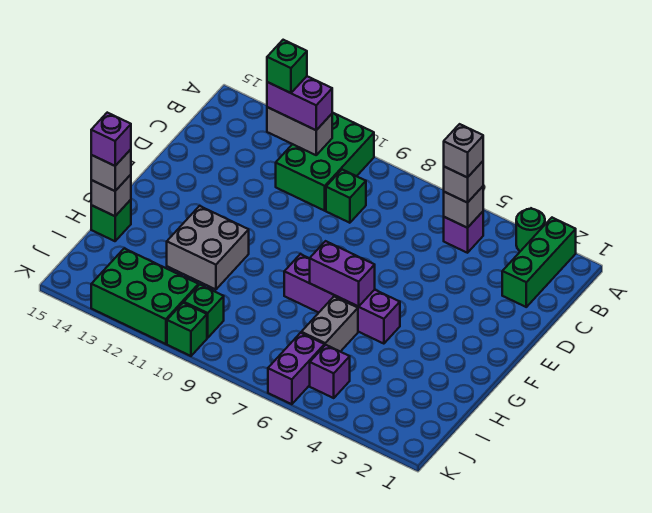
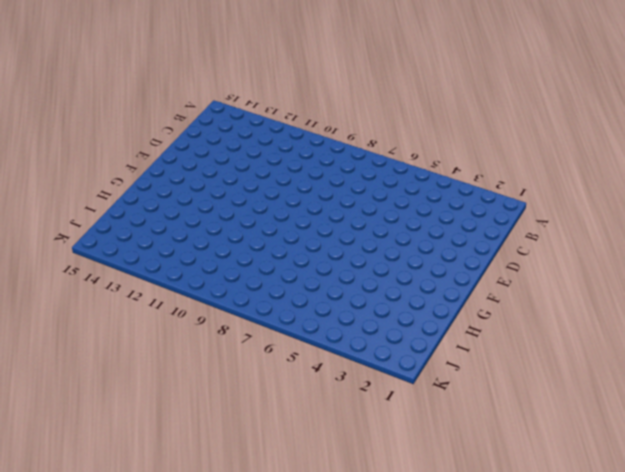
none -> green brick A2:C2 level 1
none -> green round brick A3 level 1
none -> green brick A10:C11 level 1

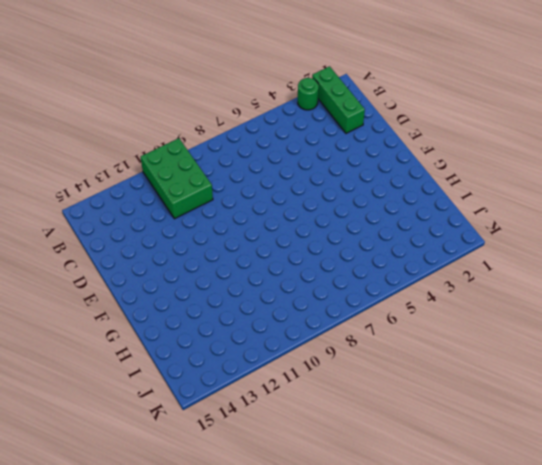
none -> purple brick B5 level 1
none -> green brick C9 level 1
none -> purple brick G5:G8 level 1

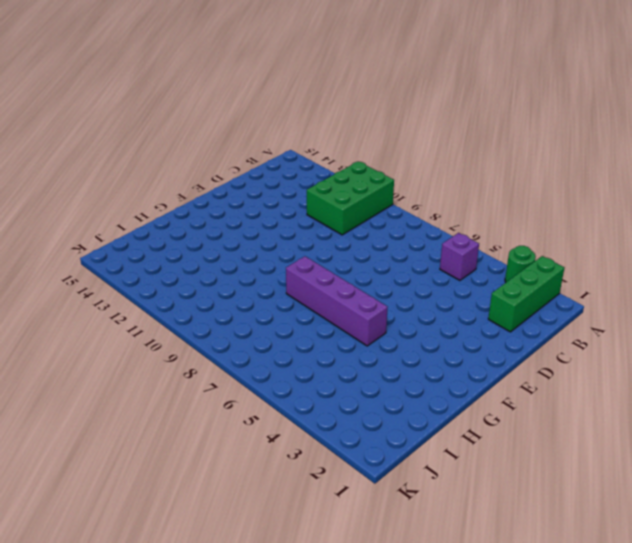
none -> green brick C9 level 1
none -> grey brick G11:H12 level 1
none -> grey brick H6:I6 level 1

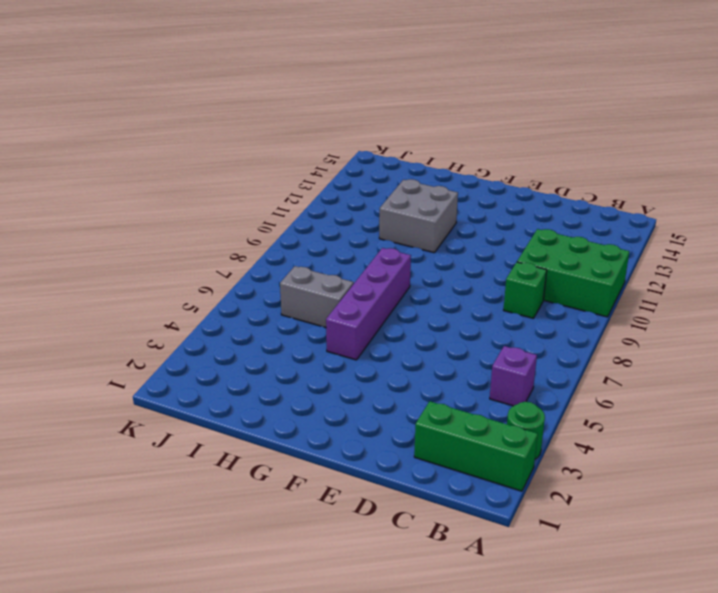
none -> green brick H15 level 1
none -> purple brick J5 level 1
none -> purple brick J6:K6 level 1

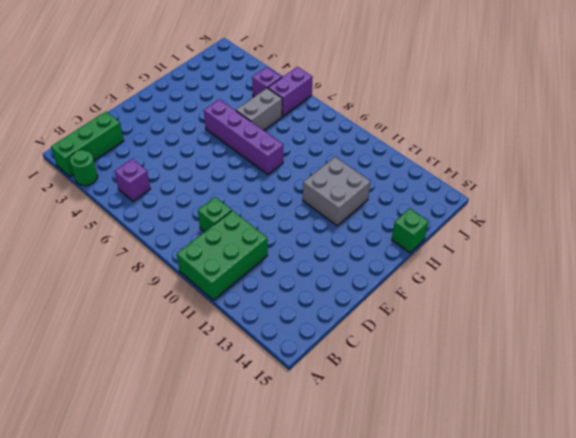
none -> green brick J10 level 1
none -> green brick J11:K13 level 1
none -> green brick K10 level 1

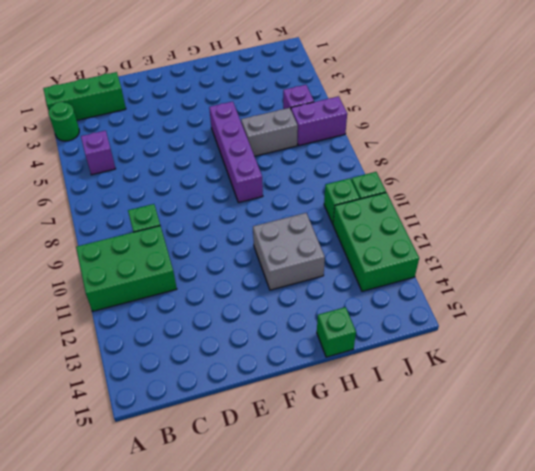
none -> grey brick B5 level 2
none -> grey brick B11:B12 level 2
none -> purple brick G6:G7 level 2

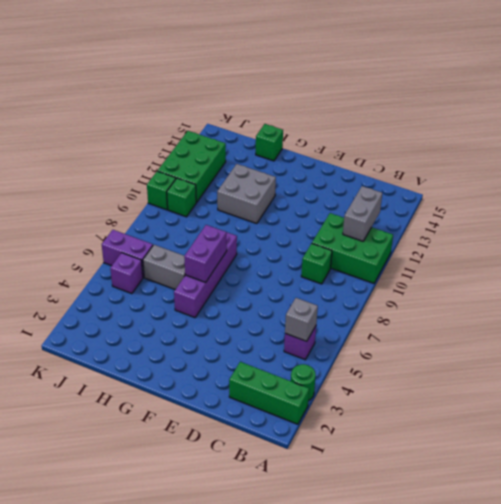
none -> grey brick H15 level 2
none -> grey brick B5 level 3
none -> purple brick B11:B12 level 3

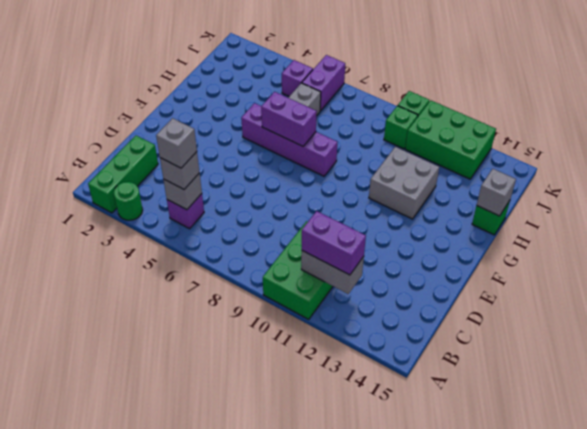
none -> green brick C9 level 1
none -> grey brick H15 level 3
none -> green brick B12 level 4

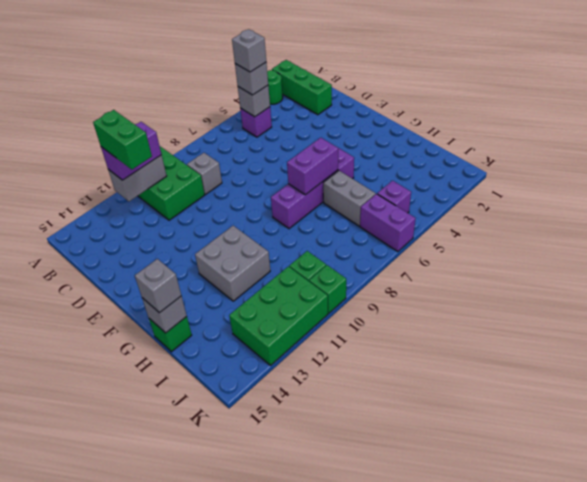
green brick B12:C12 level 4 -> green brick B12 level 4
grey brick C9 level 1 -> green brick C9 level 1
none -> purple brick H15 level 4

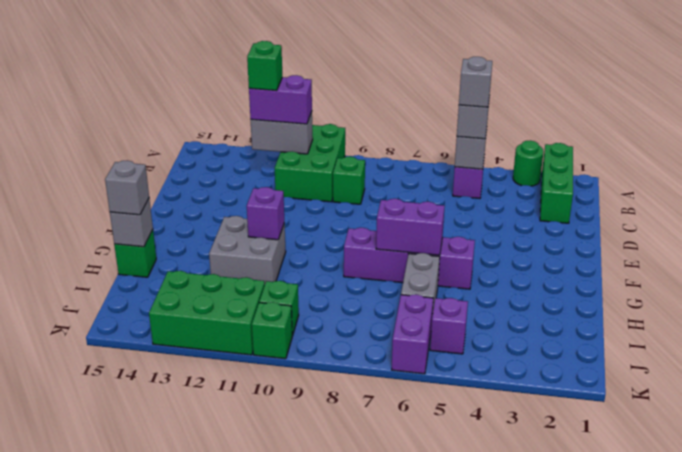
purple brick G11 level 2 -> purple brick H15 level 4

